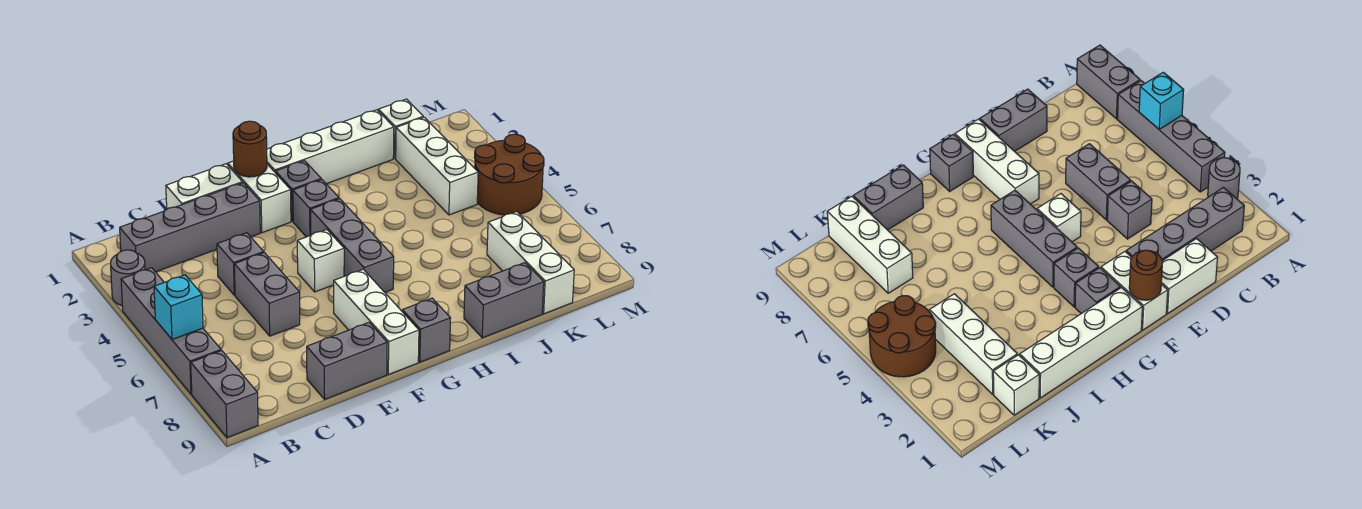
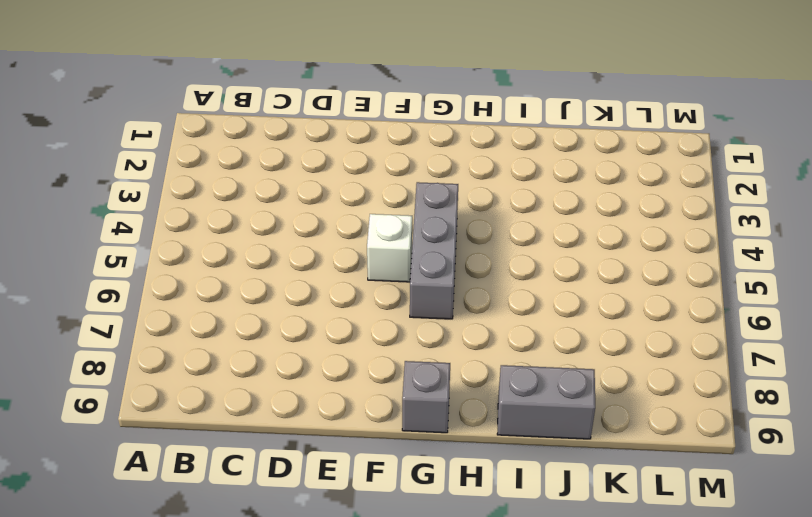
none -> grey round brick A3 level 1
none -> grey brick A4:A7 level 1
none -> grey brick A8:A9 level 1

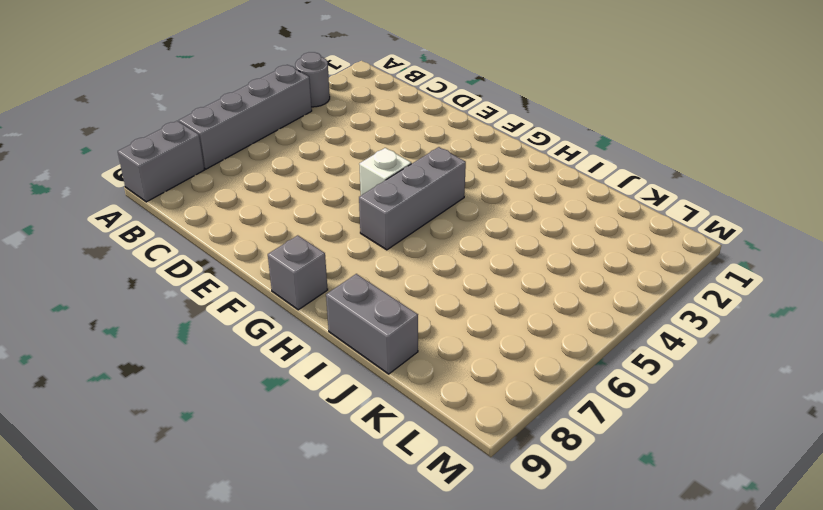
none -> grey brick B2:E2 level 1
none -> white brick D1:E1 level 1
none -> grey brick D4 level 1

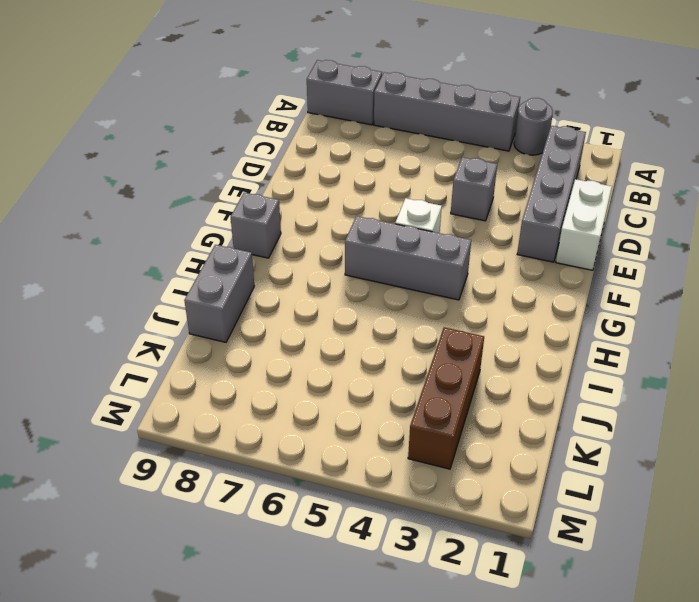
brown brick J3:L3 level 1 -> white brick K2:K4 level 1
none -> grey brick D5:D6 level 1
none -> grey brick D9:E9 level 1
none -> white brick F1:F2 level 1

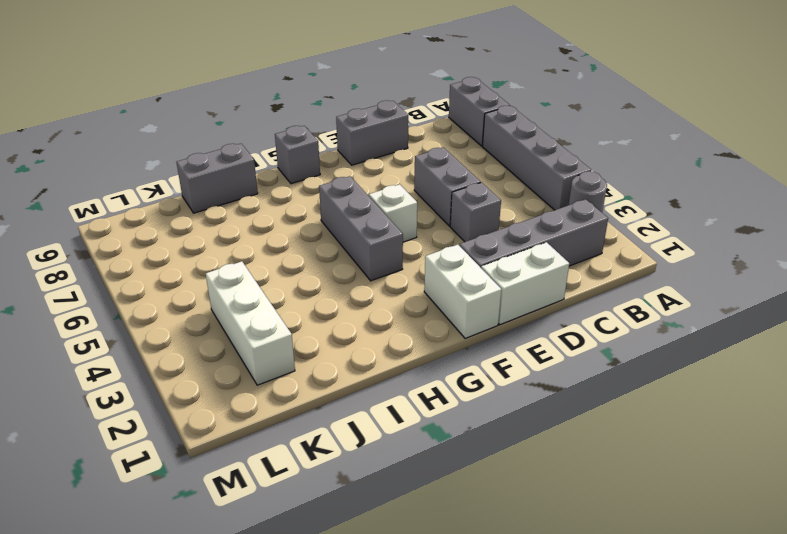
none -> white brick F7:F9 level 1
none -> white brick G1:J1 level 1
none -> grey brick G2 level 1

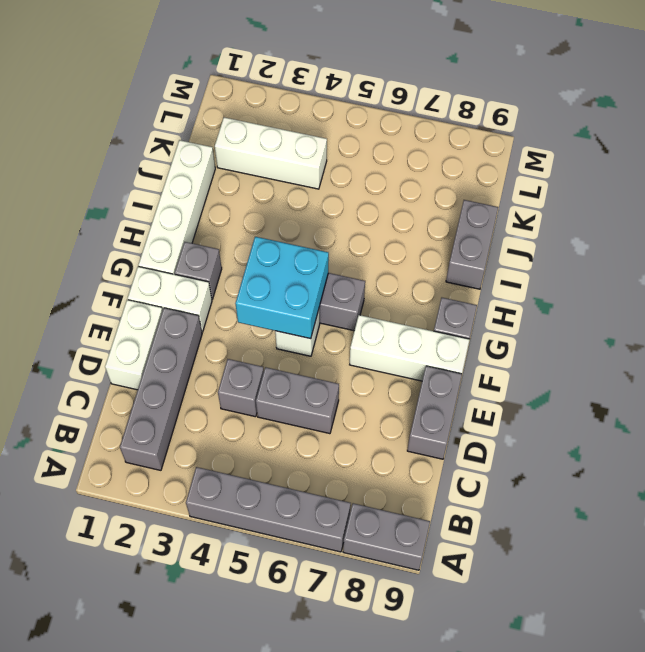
cyan brick F4:G5 level 2 -> none
none -> grey round brick A3 level 1
none -> grey brick G3 level 1
none -> white brick K1 level 1

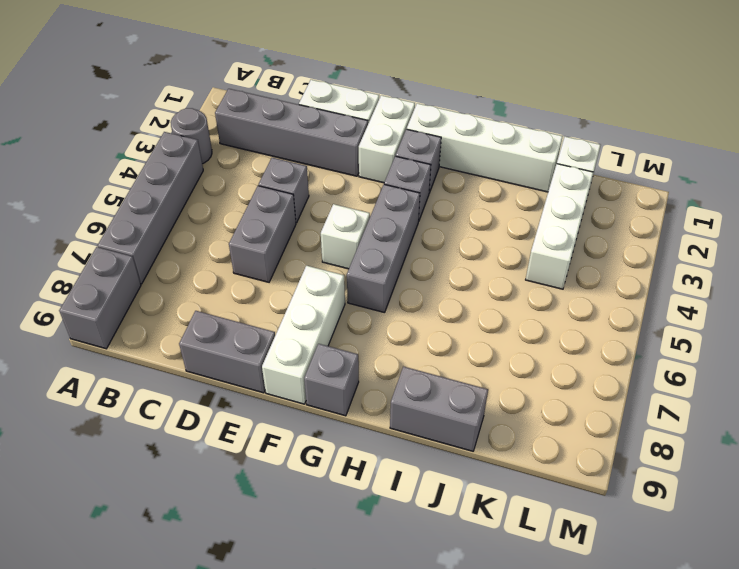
none -> white brick K7:K9 level 1
none -> brown round brick L4:M5 level 1
none -> cyan brick A6 level 2

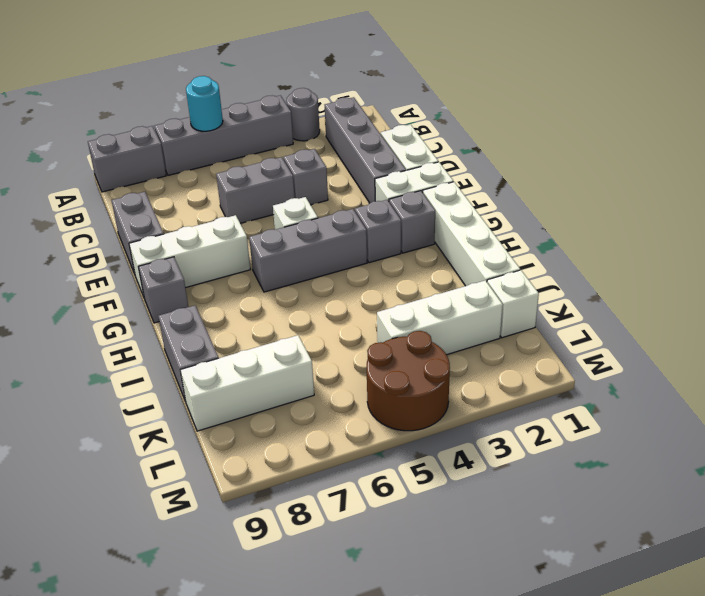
cyan round brick A6 level 2 -> cyan brick A6 level 2
none -> brown round brick F1 level 2

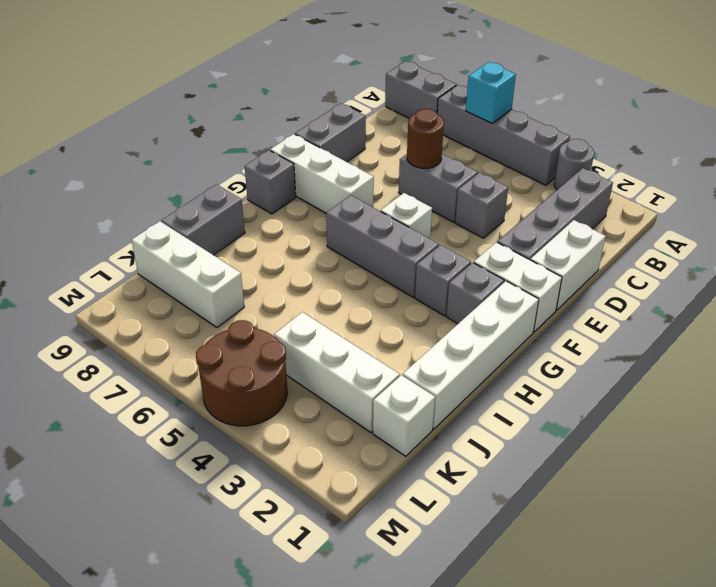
brown round brick D6 level 2 -> brown round brick F1 level 2

